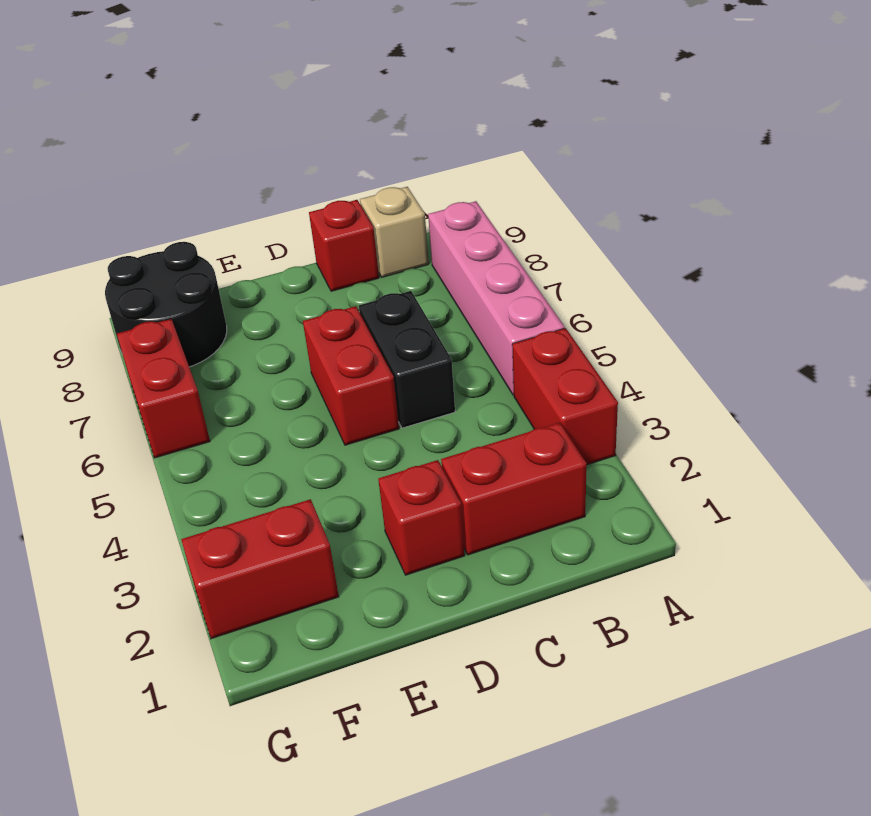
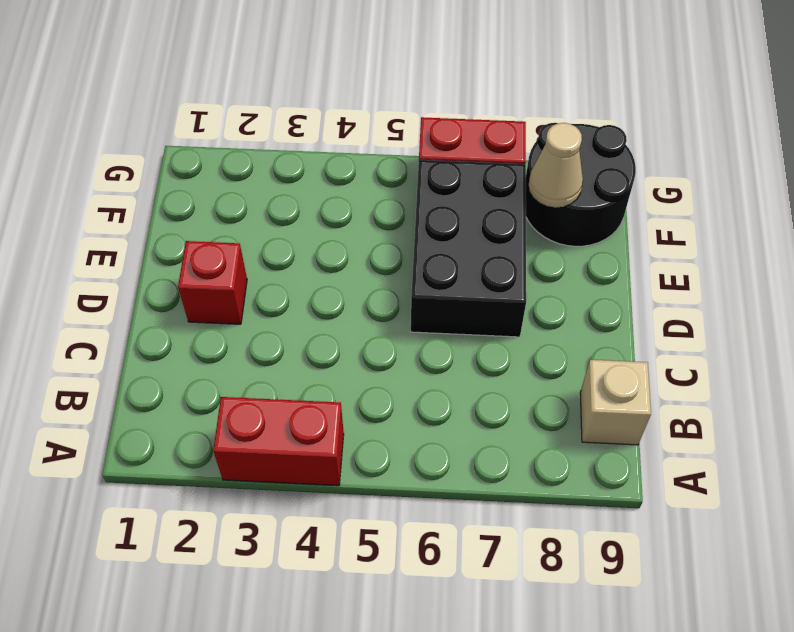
black brick D6:F7 level 1 -> red brick D5:D6 level 1
tan cone F8 level 2 -> none
none -> pink brick A5:A8 level 1
none -> red brick B2:C2 level 1

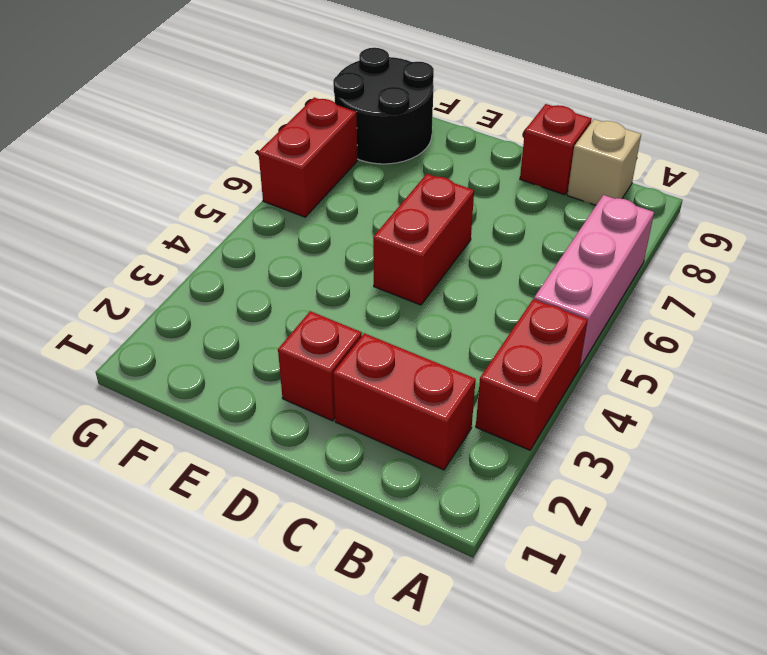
pink brick A5:A7 level 1 -> pink brick A5:A8 level 1
none -> black brick C5:C6 level 1
none -> red brick F2:G2 level 1

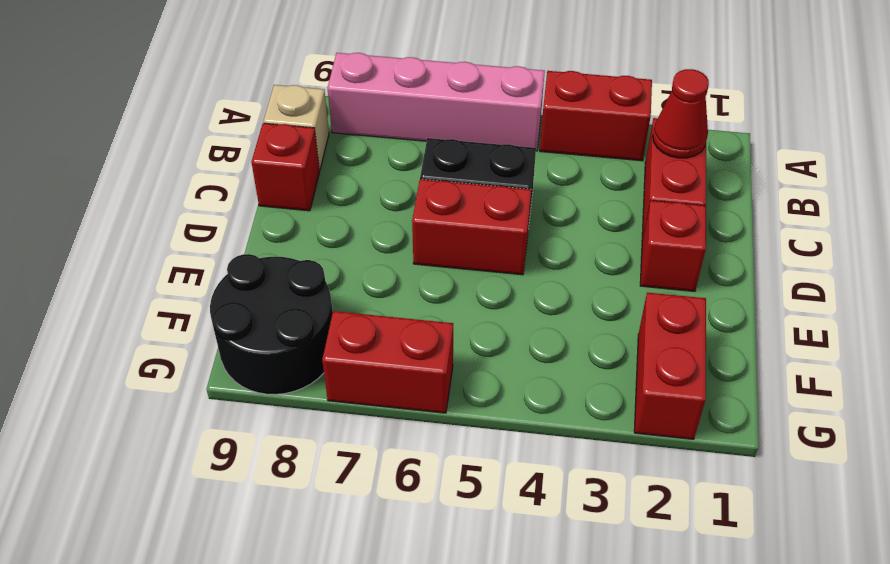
red cone B2 level 2 -> none

